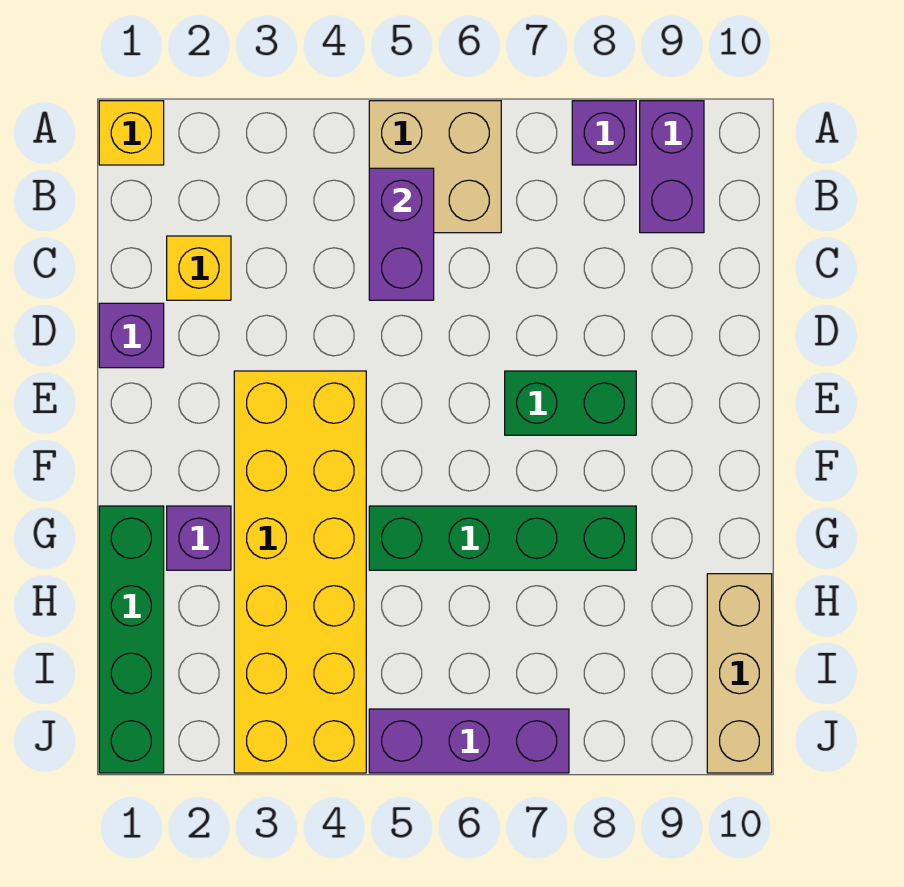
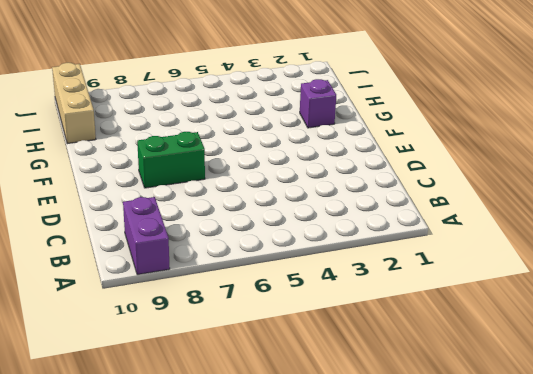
none -> yellow brick A1 level 1
none -> tan brick A5:B6 level 1
none -> purple brick A8 level 1

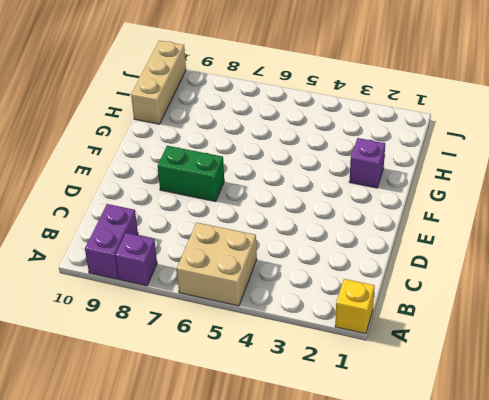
none -> yellow brick C2 level 1
none -> purple brick D1 level 1
none -> yellow brick E3:J4 level 1

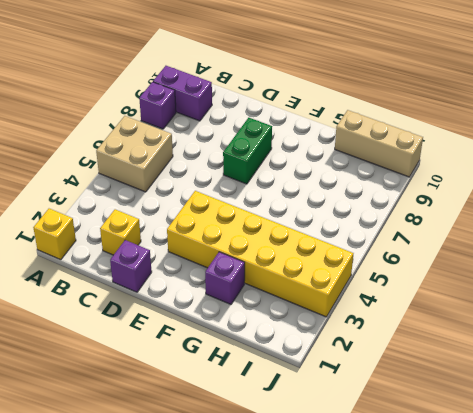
none -> green brick G1:J1 level 1
none -> green brick G5:G8 level 1
none -> purple brick J5:J7 level 1

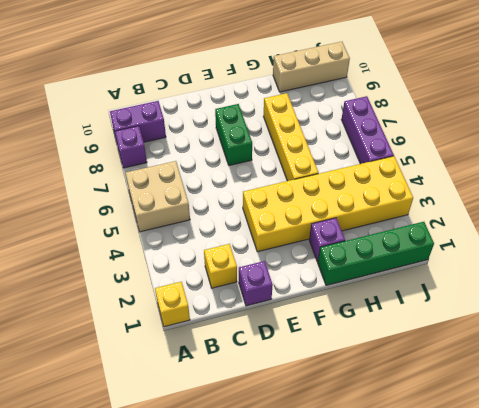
yellow brick G5:G8 level 1 -> green brick G5:G8 level 1
none -> purple brick B5:C5 level 2

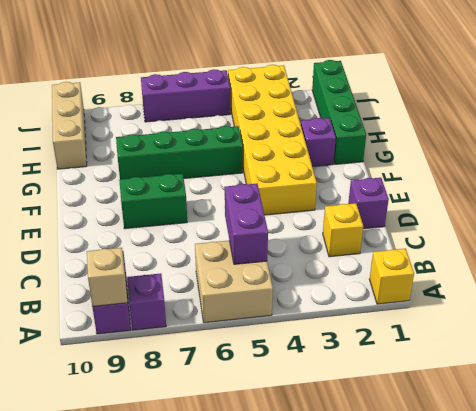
tan brick A9 level 2 -> none

